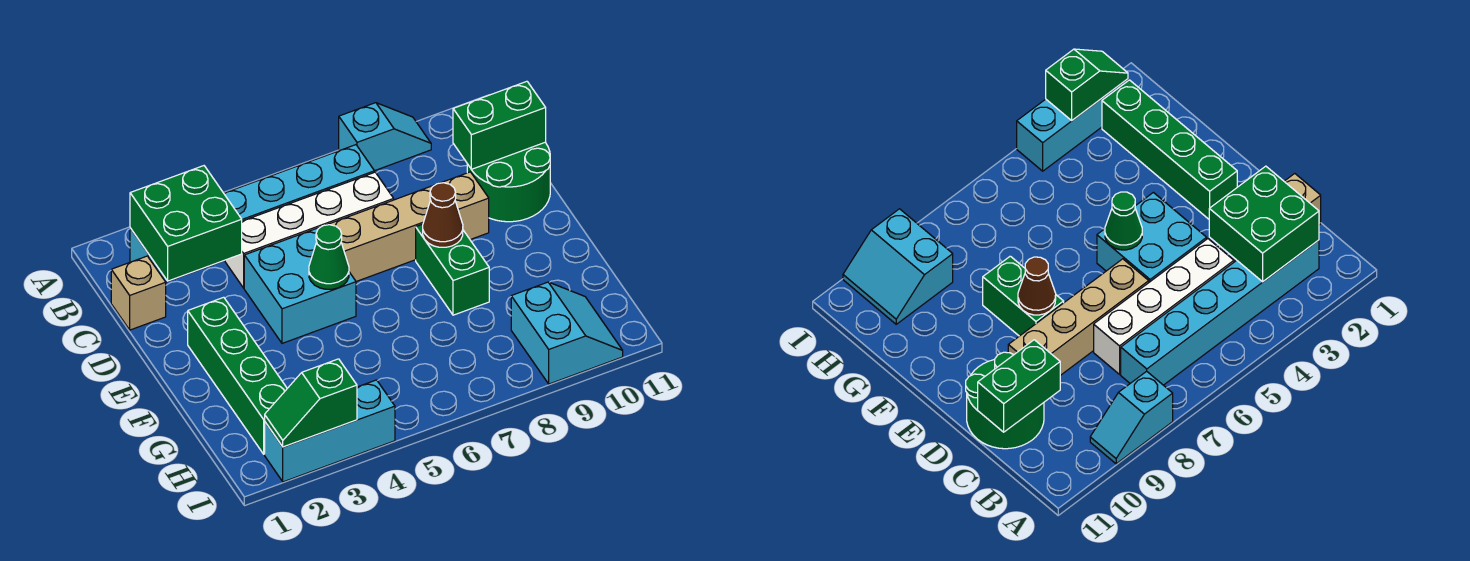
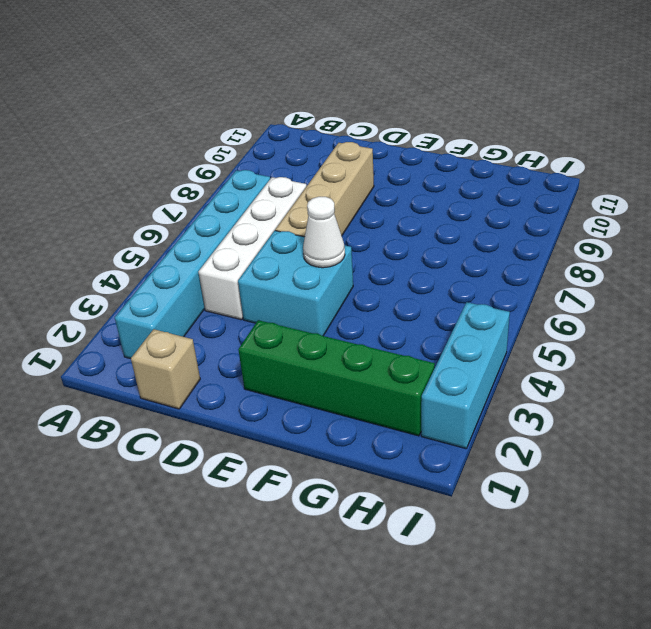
white cone E5 level 2 -> green cone E5 level 2
none -> cyan slope A8:A9 level 1 top 8
none -> green round brick C10:D11 level 1
none -> green brick E8:F8 level 1

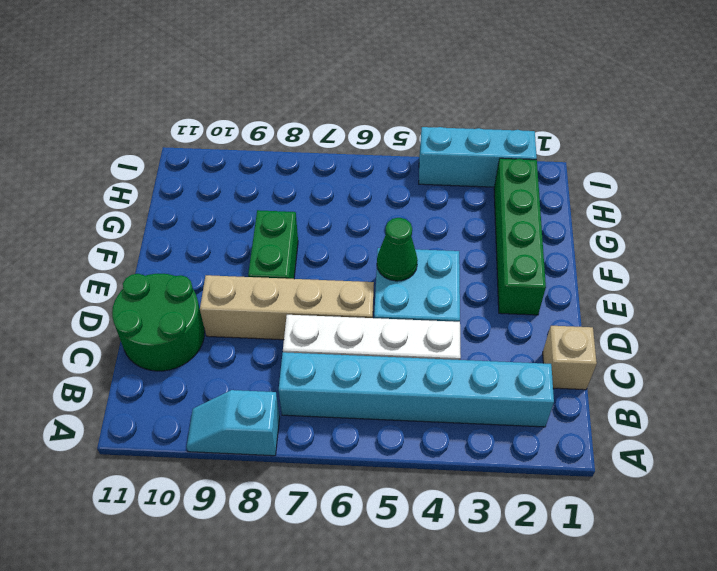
none -> cyan slope H9:I10 level 1 top 9
none -> green brick B2:C3 level 2
none -> green brick C10:C11 level 2

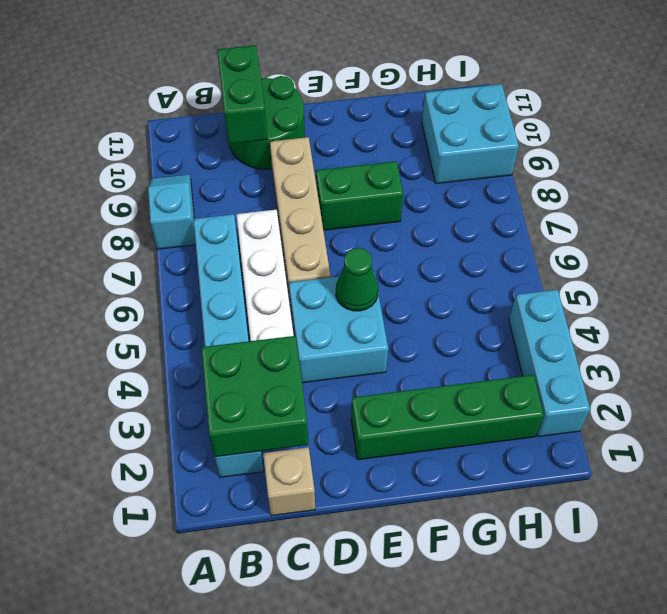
cyan brick H9:I10 level 1 -> cyan slope H9:I10 level 1 top 9
none -> brown cone E8 level 2
none -> green slope I2:I3 level 2 top 3

